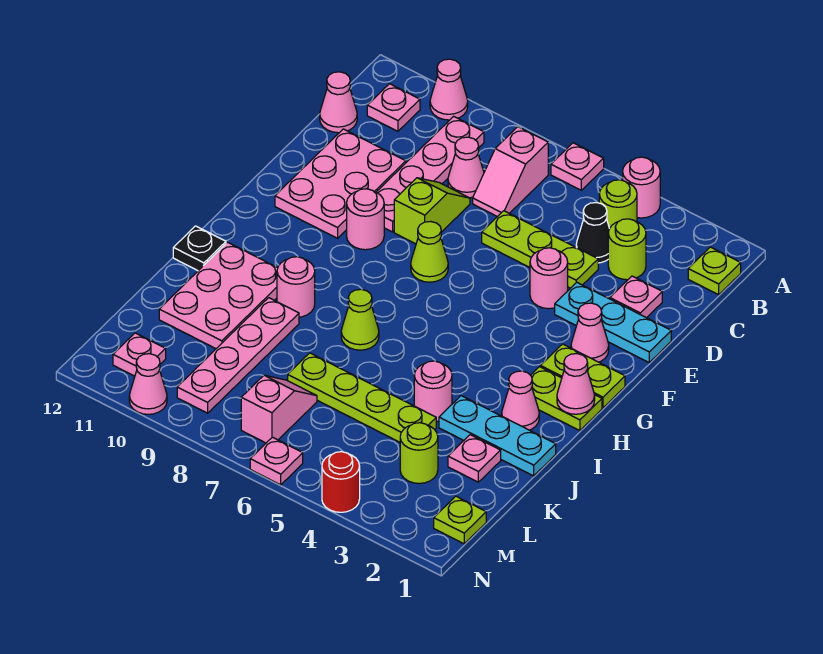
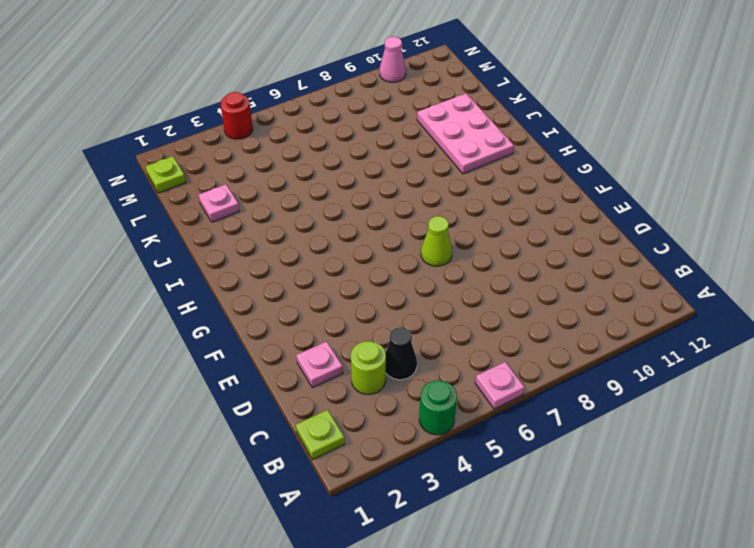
green round brick A4 level 1 -> pink round brick A4 level 1
none -> pink cone A10 level 1
none -> lime round brick B4 level 1
none -> pink slope B7:C7 level 1 top B
none -> pink plate B9:E9 level 1

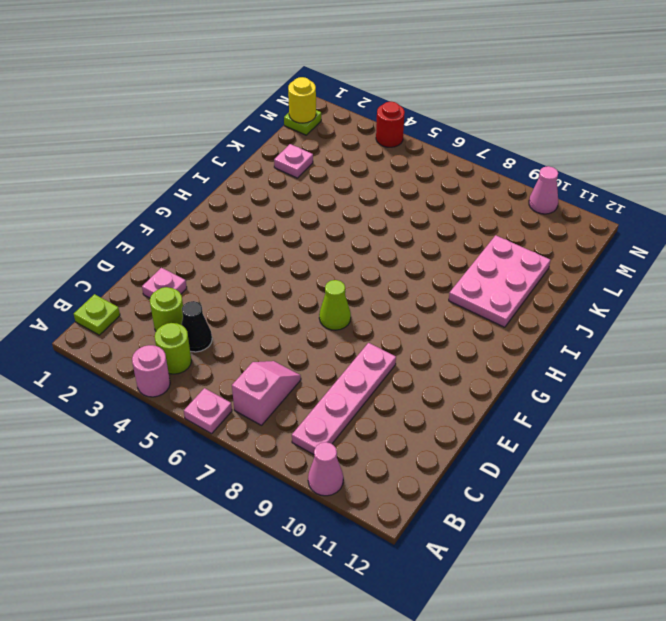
yellow round brick M1 level 2 -> none
none -> pink plate B11 level 1
none -> pink cone C8 level 1
none -> pink cone C12 level 1
none -> lime plate D4:D6 level 1

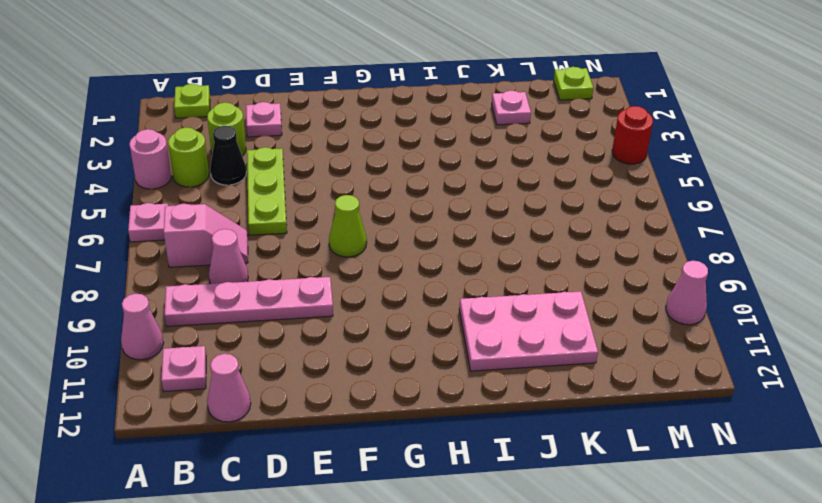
none -> lime slope D8:E8 level 1 top E
none -> pink plate D10:F11 level 1
none -> cyan plate E1:E3 level 1
none -> pink round brick E4 level 1

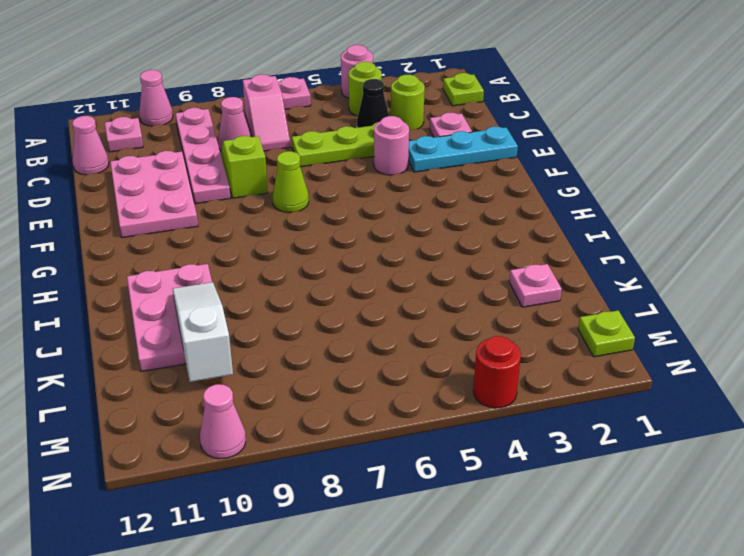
white slope J10:L10 level 2 top L -> none
none -> pink cone F2 level 1
none -> pink round brick F9 level 1
none -> lime plate G1:G2 level 1
none -> lime plate H1:H2 level 1

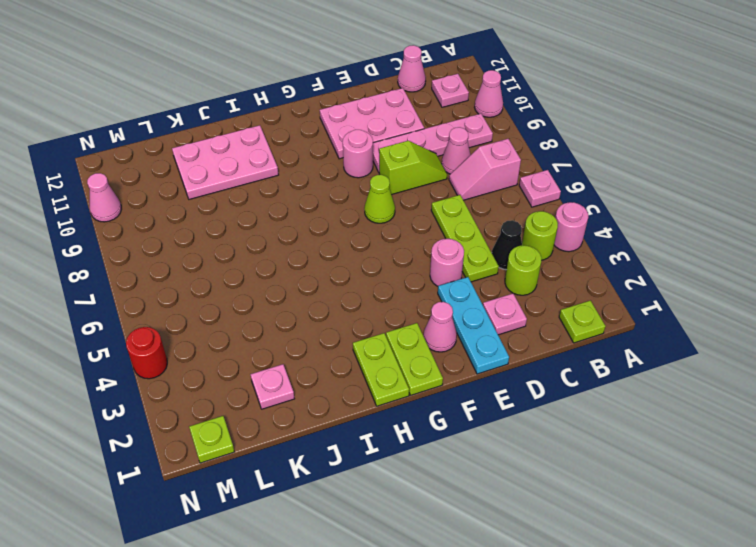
none -> pink cone I2 level 1
none -> lime cone I7 level 1
none -> pink round brick I9 level 1
none -> black plate I12 level 1

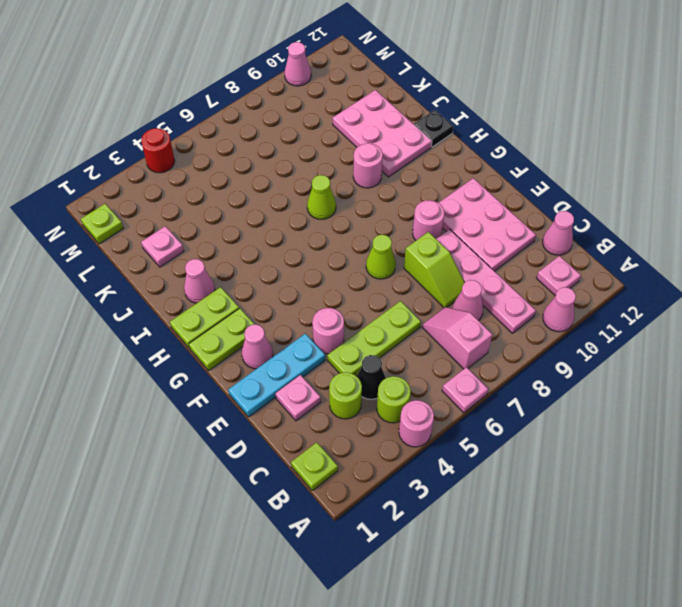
none -> cyan plate J1:J3 level 1
none -> pink round brick J4 level 1
none -> pink plate J9:M9 level 1
none -> lime plate K4:K7 level 1

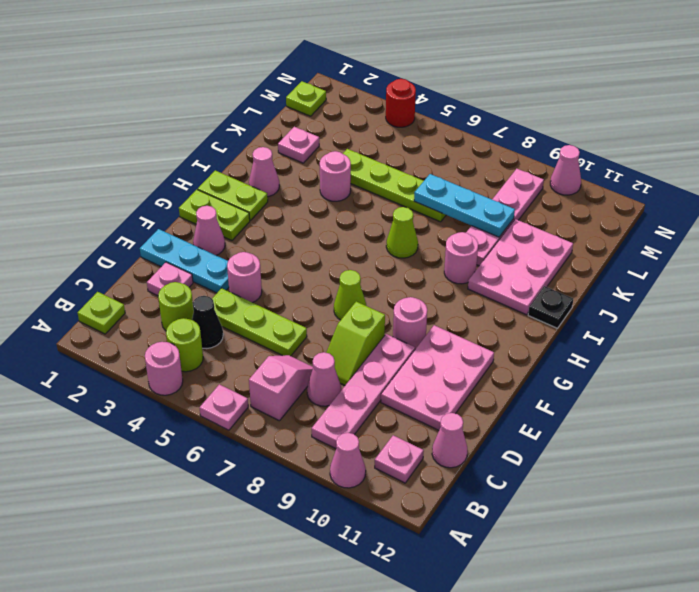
cyan plate K7:K9 level 2 -> cyan plate J1:J3 level 1
none -> lime round brick L3 level 1
none -> pink slope L7:M7 level 1 top M
none -> pink plate M11 level 1
none -> pink plate N6 level 1

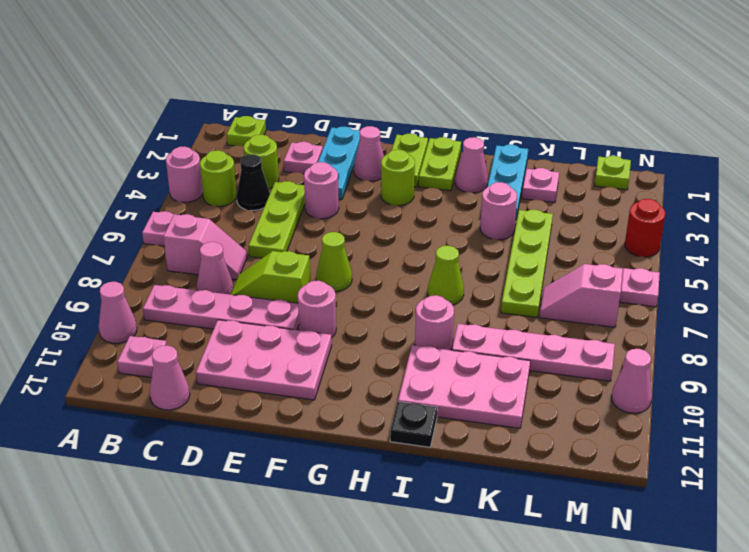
lime round brick G3 level 1 -> lime round brick L3 level 1
none -> pink plate M11 level 1
none -> pink cone H1 level 2

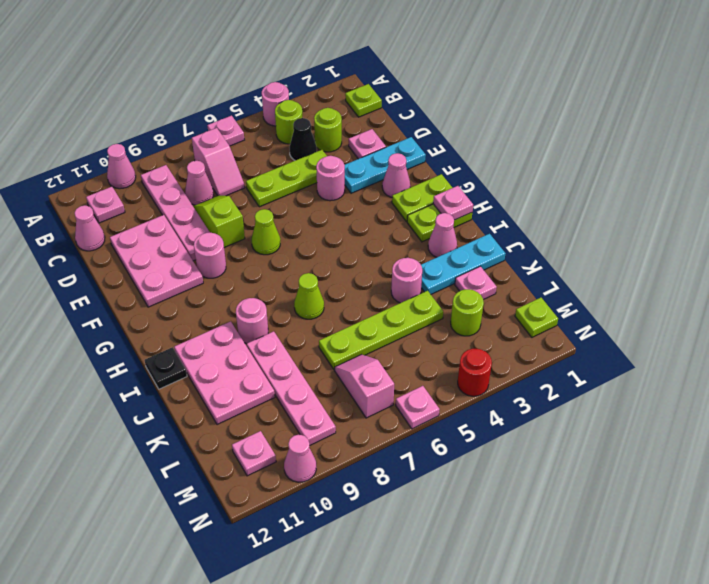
pink plate H1 level 2 -> pink cone H1 level 2

